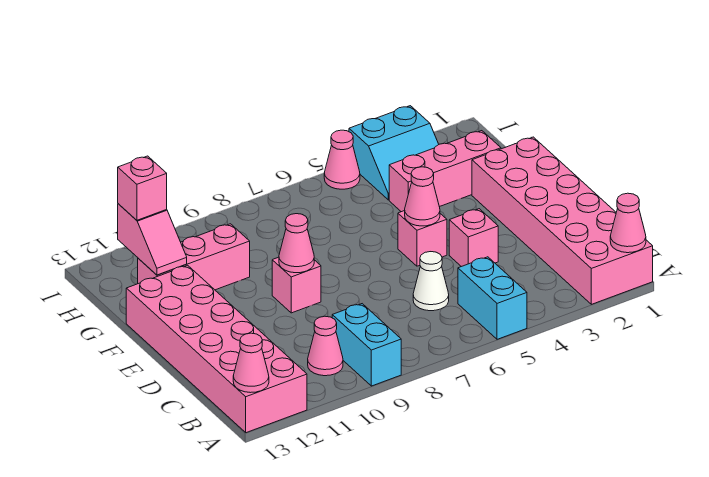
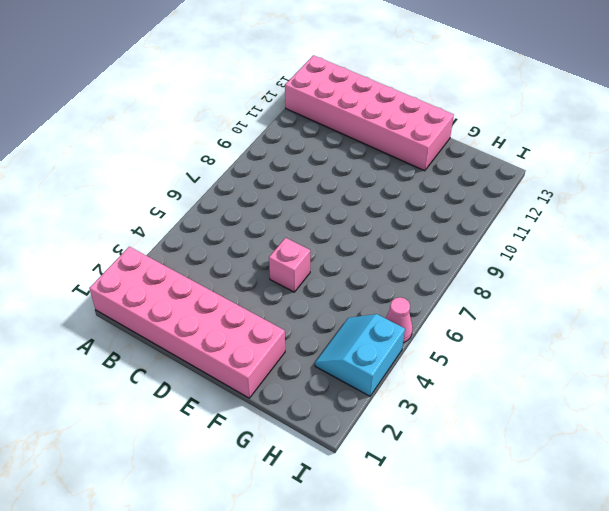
none -> cyan brick A5:B5 level 1
none -> cyan brick A9:B9 level 1
none -> pink cone B10 level 1

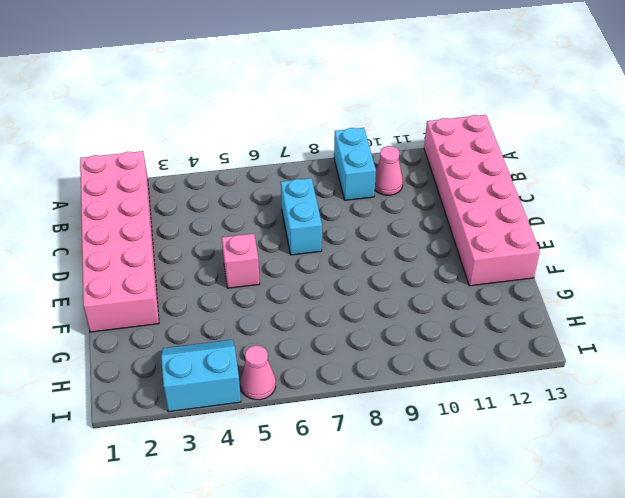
cyan brick C7:D7 level 1 -> cyan brick A5:B5 level 1
none -> white cone C6 level 1
none -> pink brick D4 level 1
none -> pink brick E9 level 1

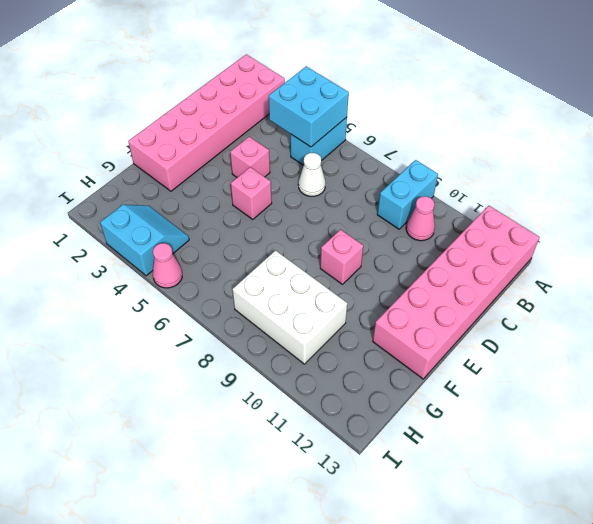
cyan brick A4:B5 level 2 -> none
white brick G8:H10 level 1 -> pink brick G10:G12 level 1
none -> pink brick G2:G4 level 1
none -> pink cone A1 level 2
none -> pink cone A13 level 2

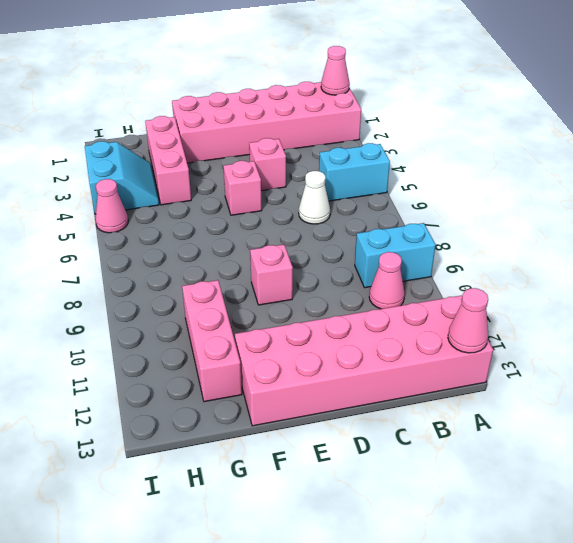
none -> pink cone E5 level 2
none -> pink cone E9 level 2
none -> pink slope G12:H12 level 2 top H

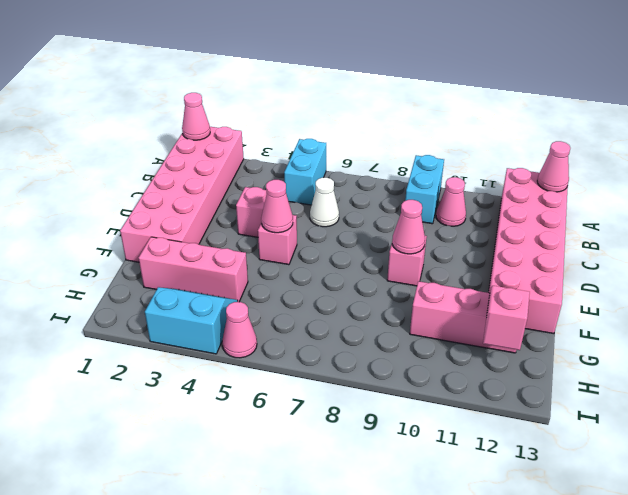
none -> pink brick H12 level 3

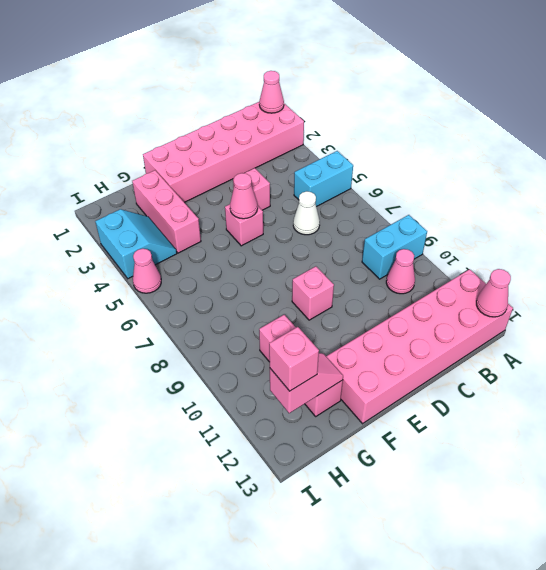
none -> pink cone E9 level 2

